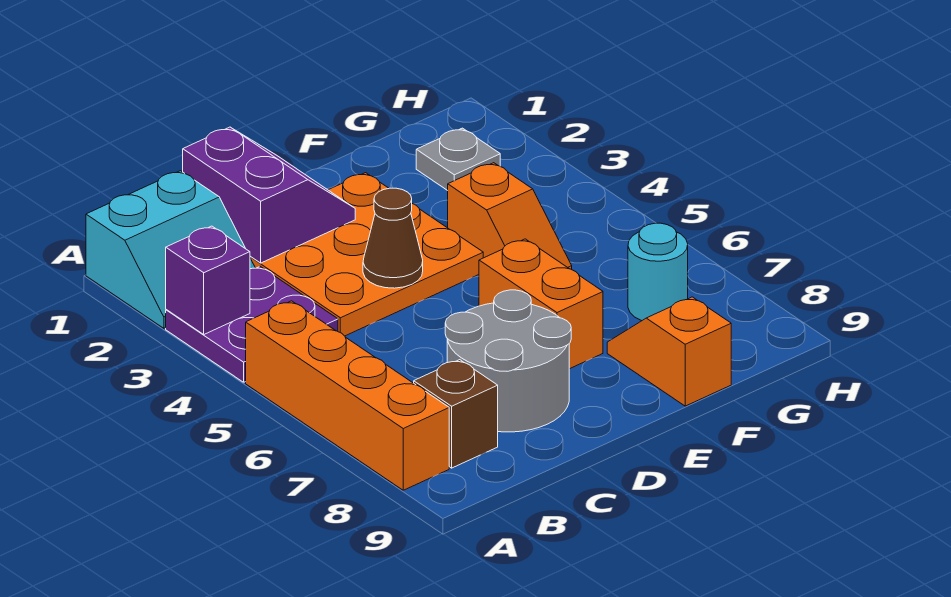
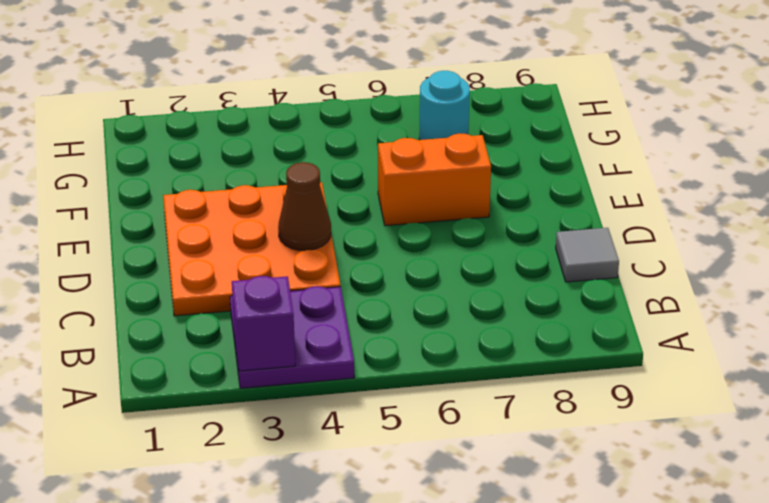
grey tile C9 level 1 -> none
none -> cyan slope A1:B2 level 1 top 1
none -> orange brick A5:A8 level 1
none -> brown brick B8 level 1

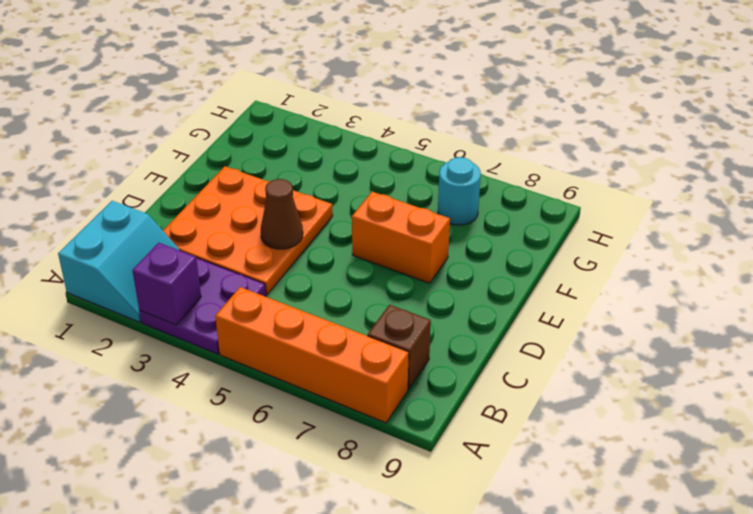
none -> grey round brick C7:D8 level 1
none -> orange slope F4:F5 level 1 top 4
none -> orange slope F8:F9 level 1 top 9

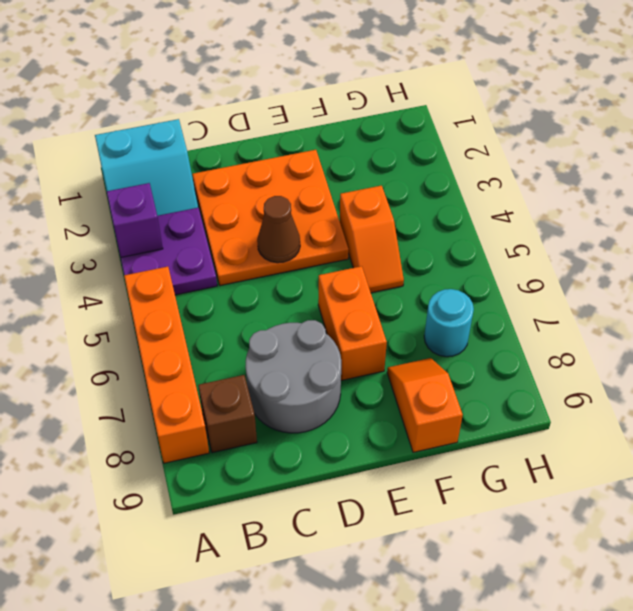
none -> grey plate G2 level 1
none -> purple slope C1:D2 level 2 top C

